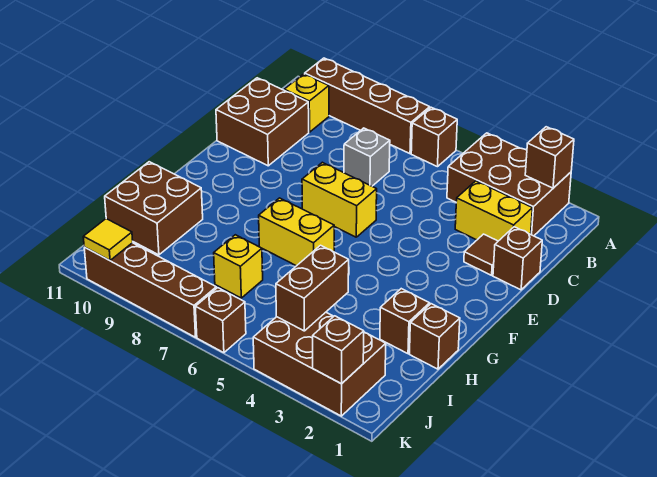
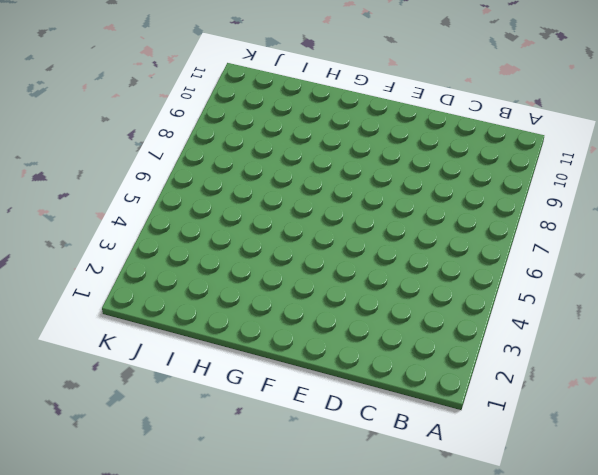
none -> brown brick A2:B4 level 1
none -> brown brick A6 level 1
none -> brown brick A7:A10 level 1

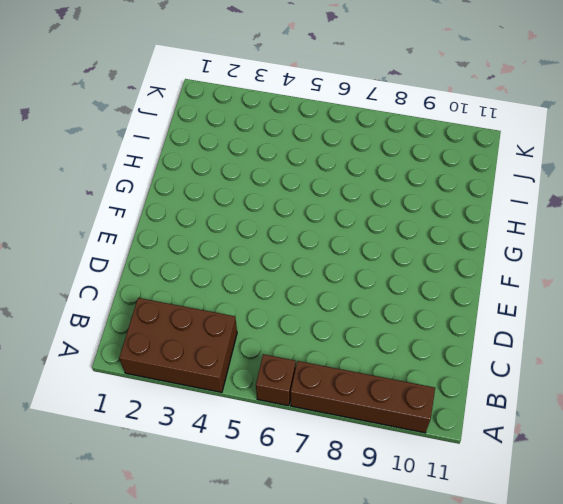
none -> yellow brick B10 level 1
none -> yellow brick C2:C3 level 1
none -> grey brick C7 level 1

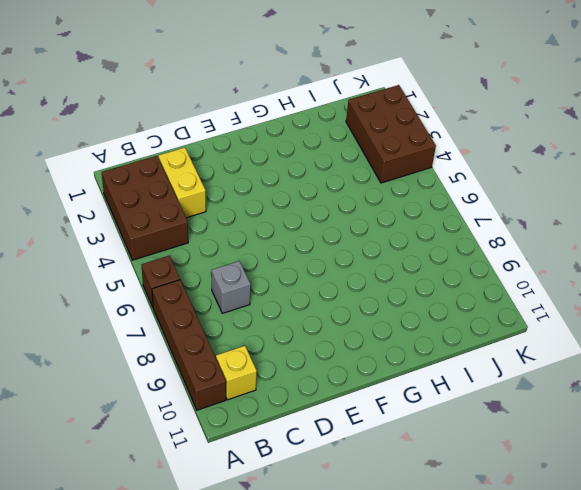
none -> brown brick C10:D11 level 1
none -> brown brick D1 level 1
none -> brown tile D2 level 1

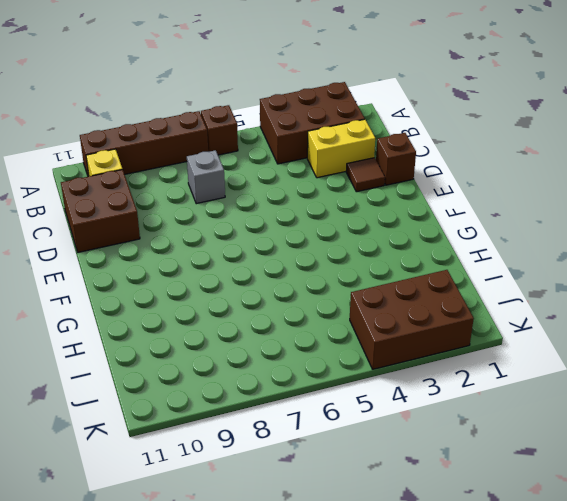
none -> yellow brick E6:E7 level 1
none -> yellow brick G6:G7 level 1
none -> brown brick H1 level 1

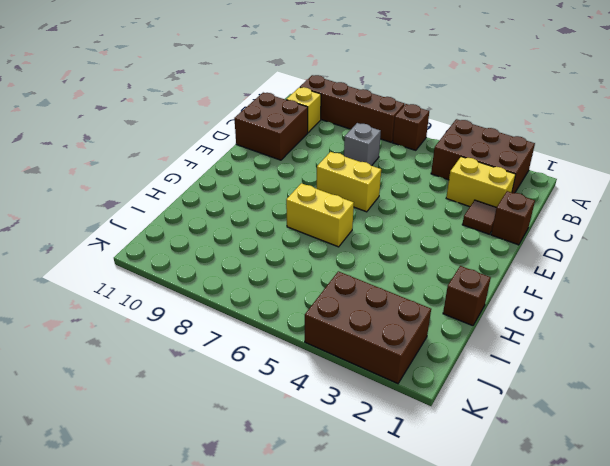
none -> brown brick H2 level 1
none -> brown brick H10:I11 level 1
none -> yellow brick I7 level 1

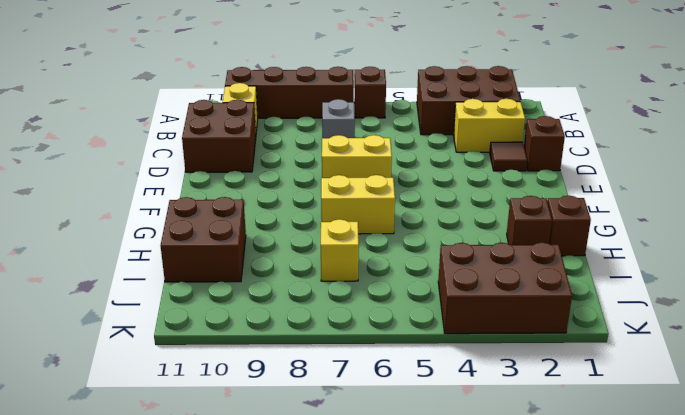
none -> brown brick K6 level 1
none -> brown brick K7:K10 level 1
none -> brown brick A2 level 2

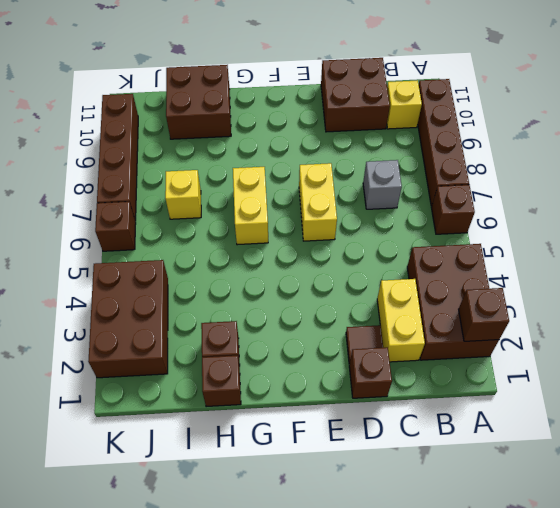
none -> brown brick I4:J4 level 2
none -> brown brick K2 level 2
none -> yellow tile K10 level 2

